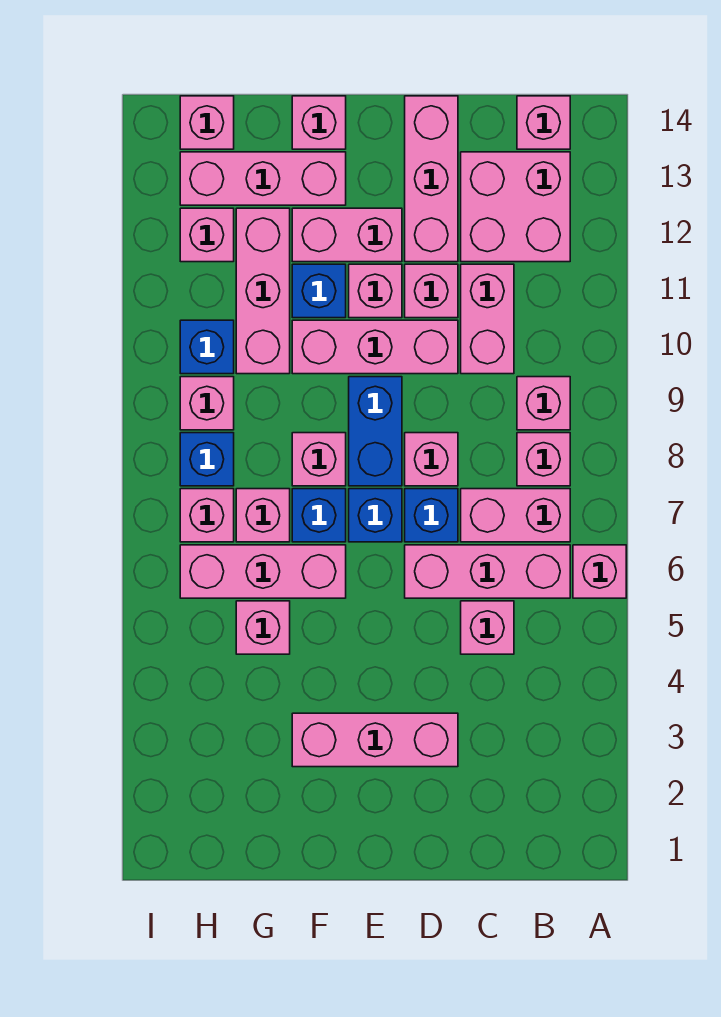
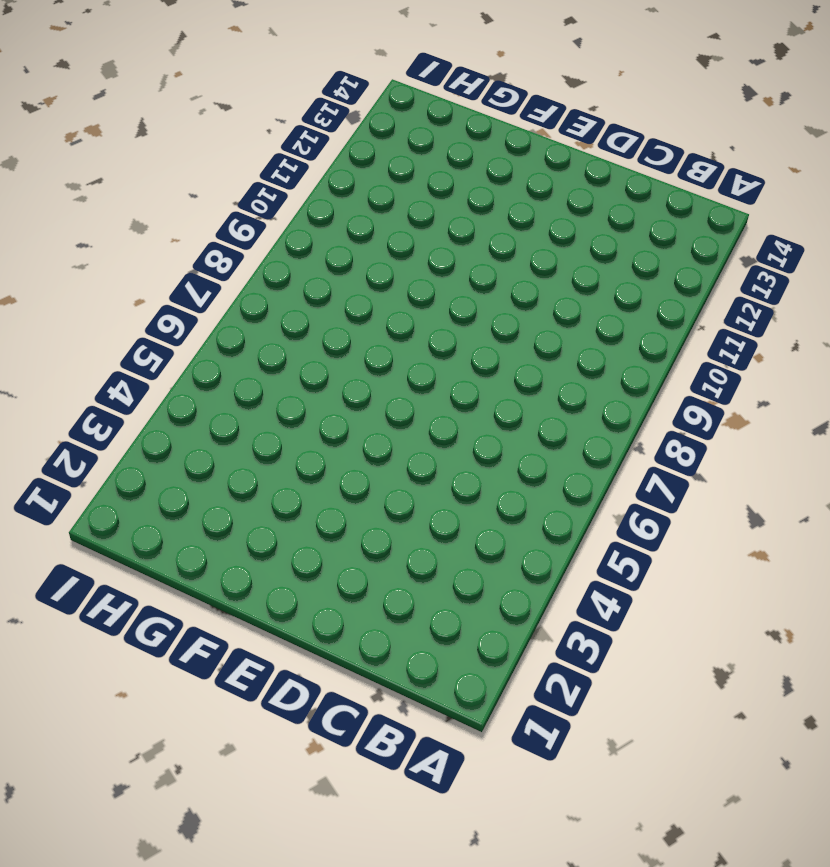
none -> pink brick A6 level 1
none -> pink brick B6:D6 level 1
none -> pink brick B7:C7 level 1
none -> pink brick B8 level 1

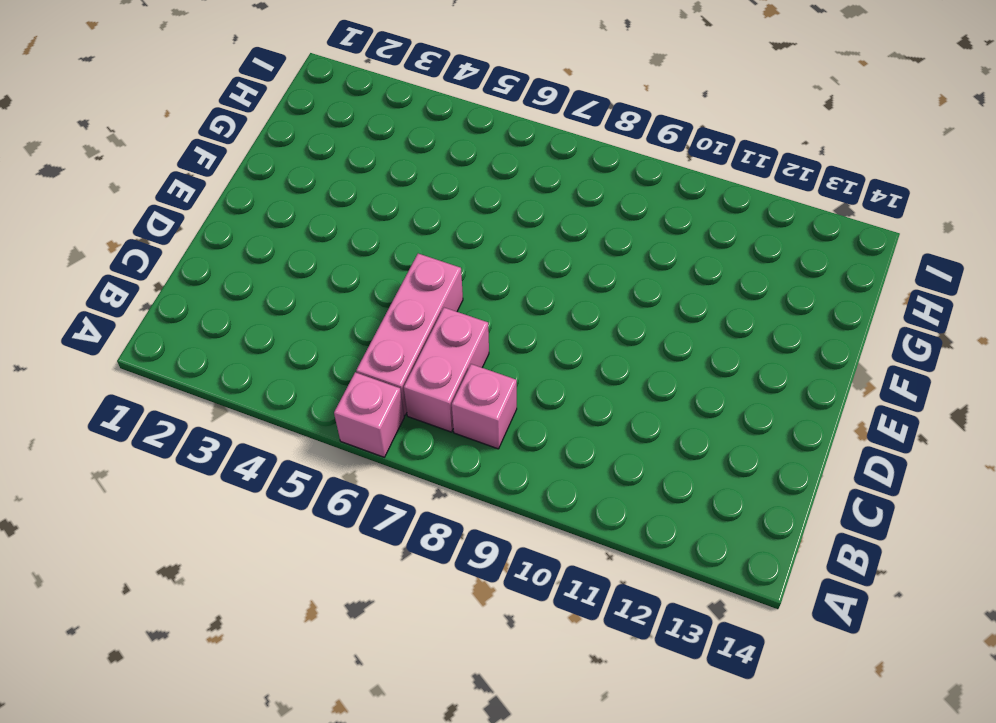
none -> pink brick B9 level 1
none -> pink brick B12:C13 level 1
none -> pink brick B14 level 1
none -> pink brick C5 level 1

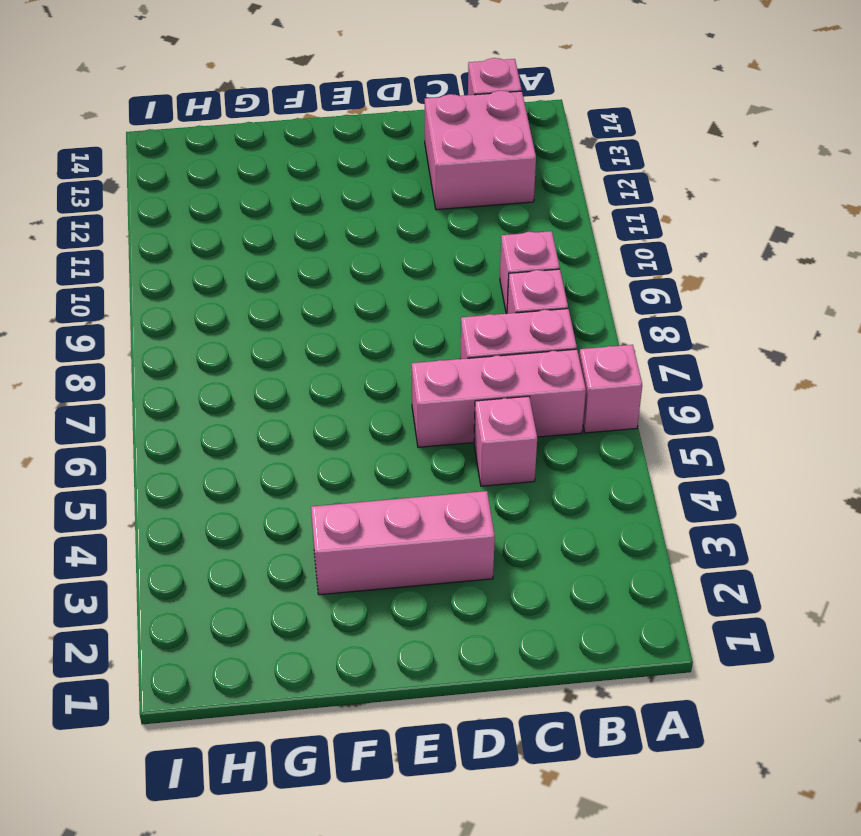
none -> pink brick C10:C11 level 1
none -> blue brick D7 level 1
none -> pink brick D8 level 1
none -> pink brick D10:F10 level 1

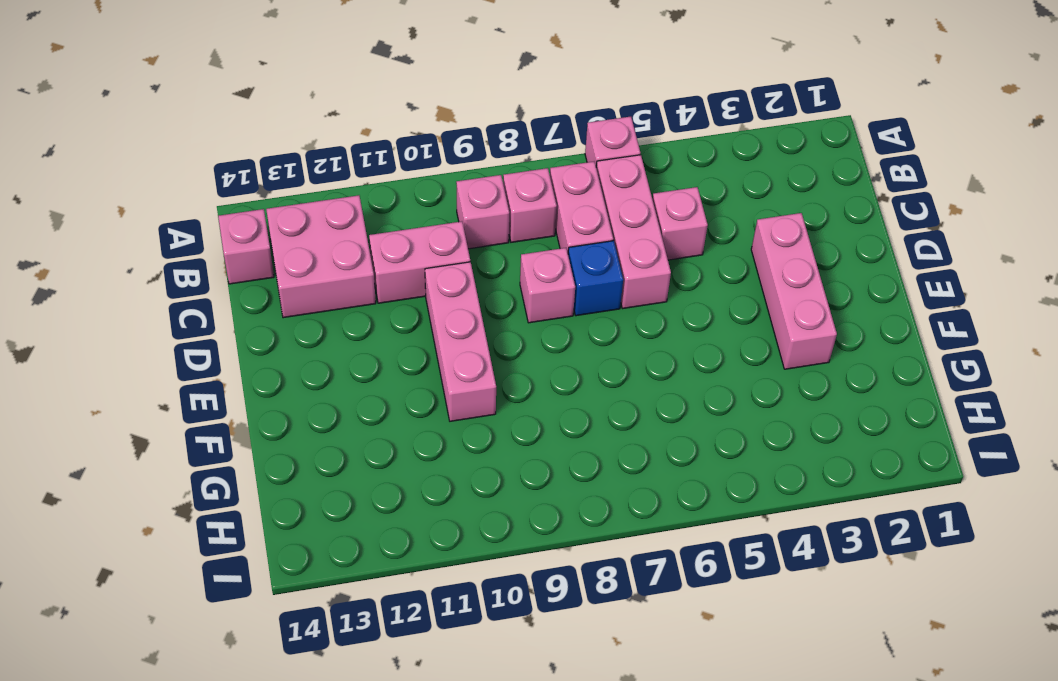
none -> pink brick D11 level 1
none -> pink brick D12:D14 level 1
none -> blue brick E7 level 1
none -> blue brick E8:E9 level 1

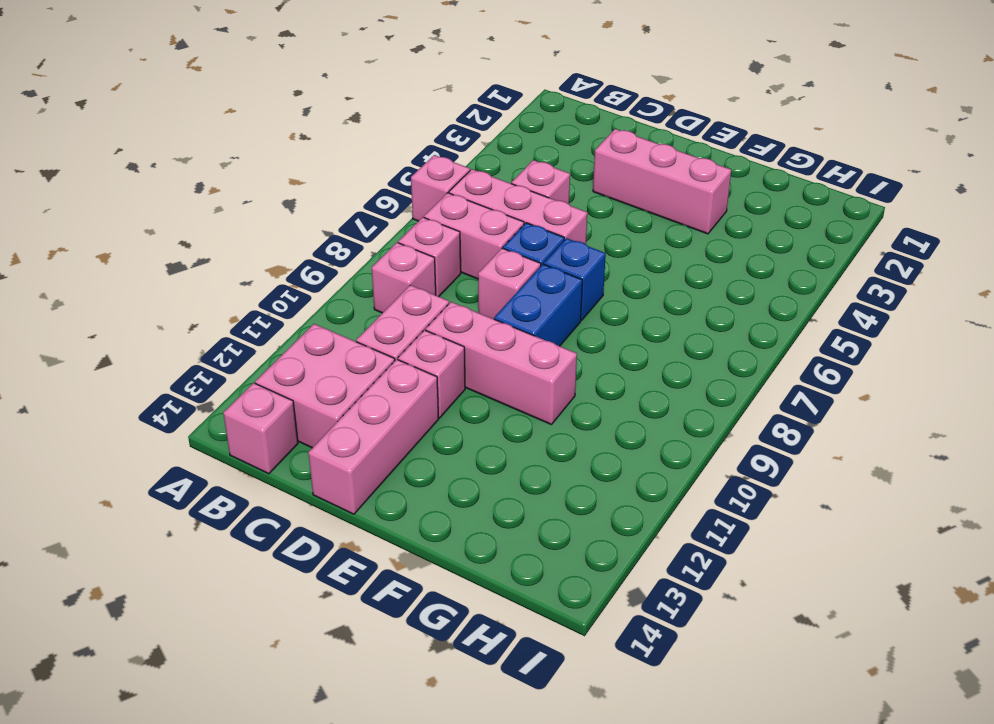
none -> pink brick E11 level 1
none -> pink brick E12:F12 level 1
none -> pink brick F6:H6 level 1
none -> blue brick F7 level 1

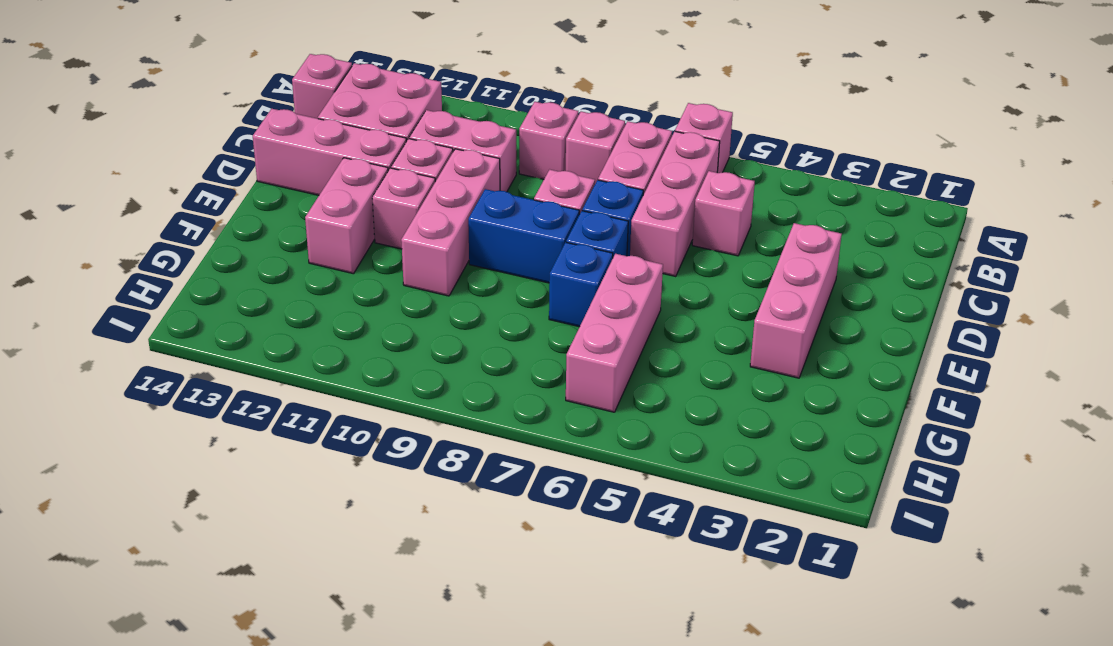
none -> pink brick F8 level 1
none -> blue brick F11 level 1
none -> pink brick F13:H13 level 1
none -> pink brick F14 level 1

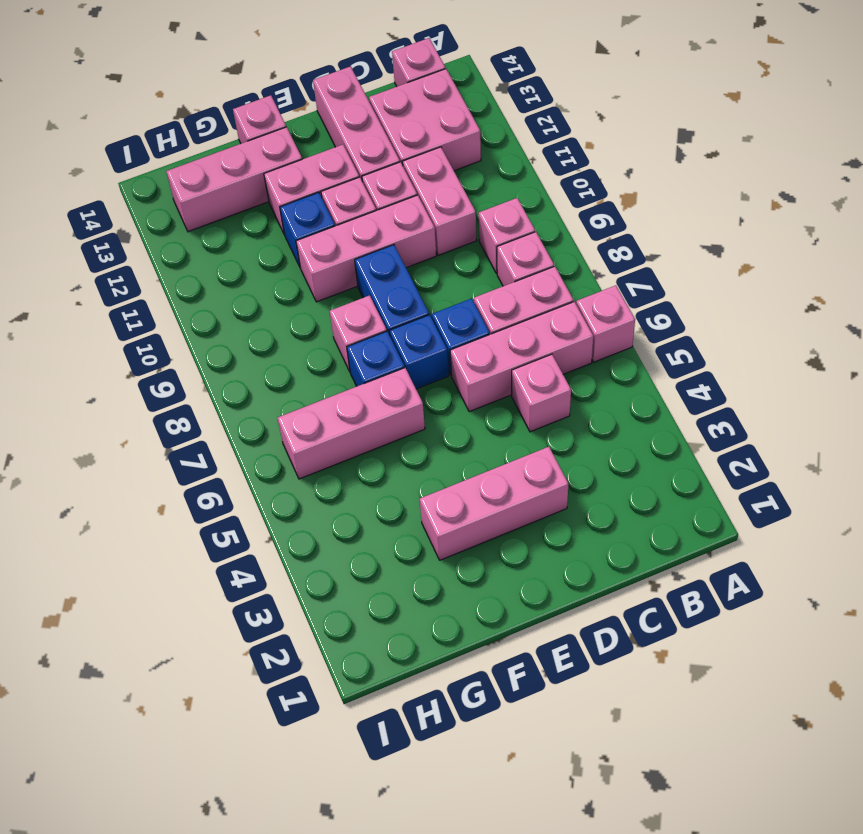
none -> pink brick D8 level 1
none -> pink brick G5 level 1
none -> pink brick G7 level 1
none -> pink brick G10:G12 level 1

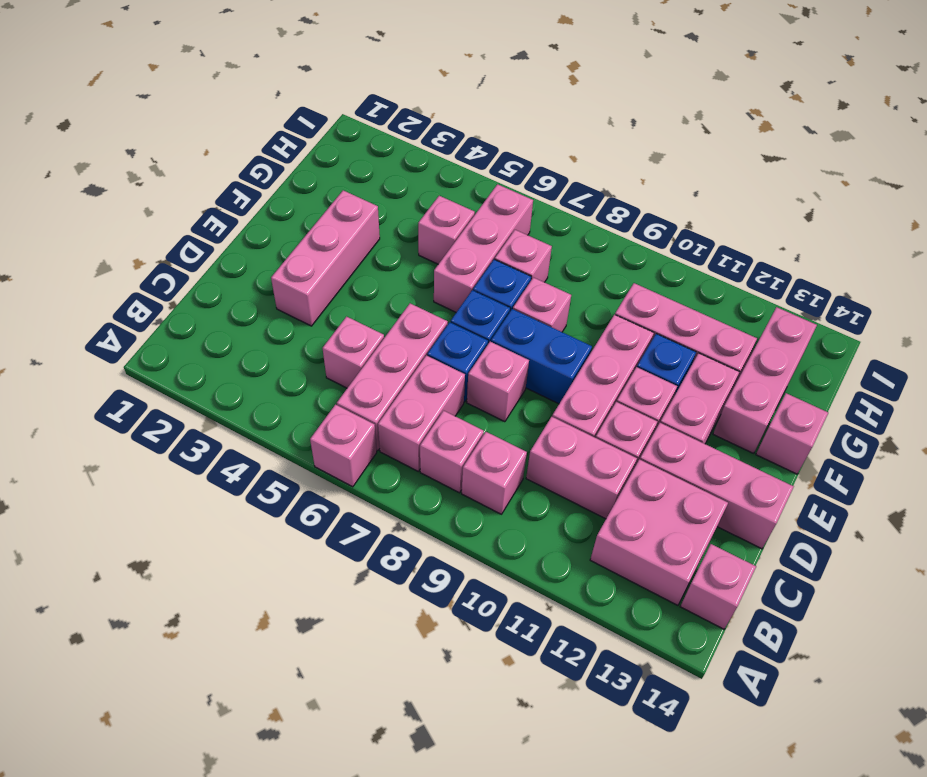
none -> pink brick H7 level 1
none -> blue brick H8 level 1
none -> pink brick H9 level 1
none -> blue brick H10 level 1

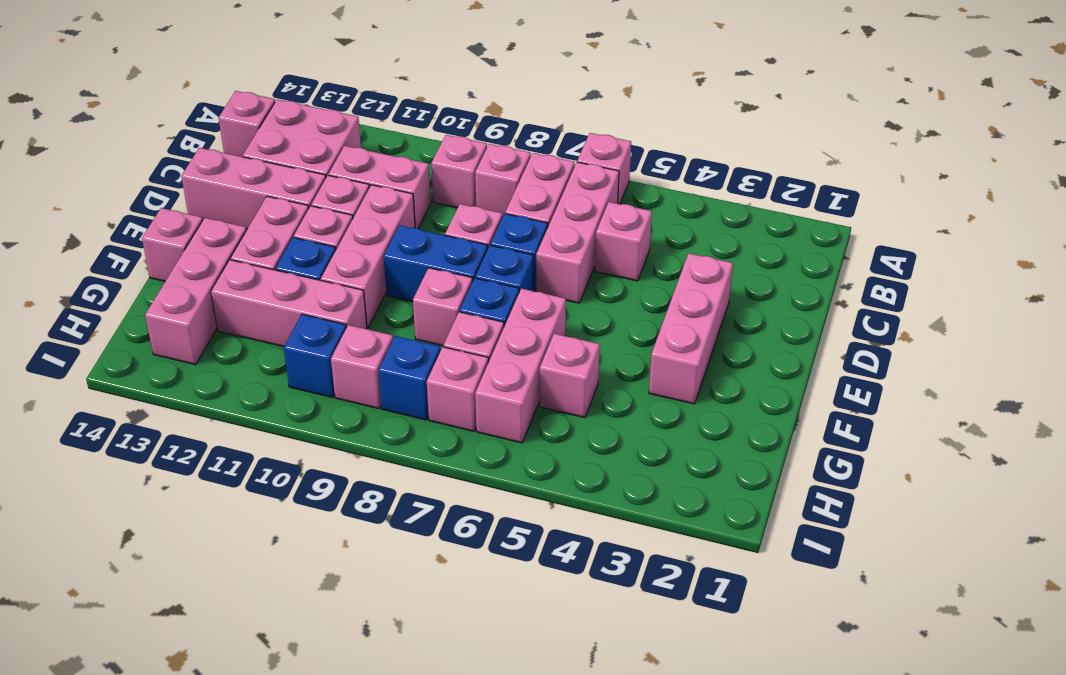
none -> pink brick H12 level 1
none -> pink brick H14 level 1

